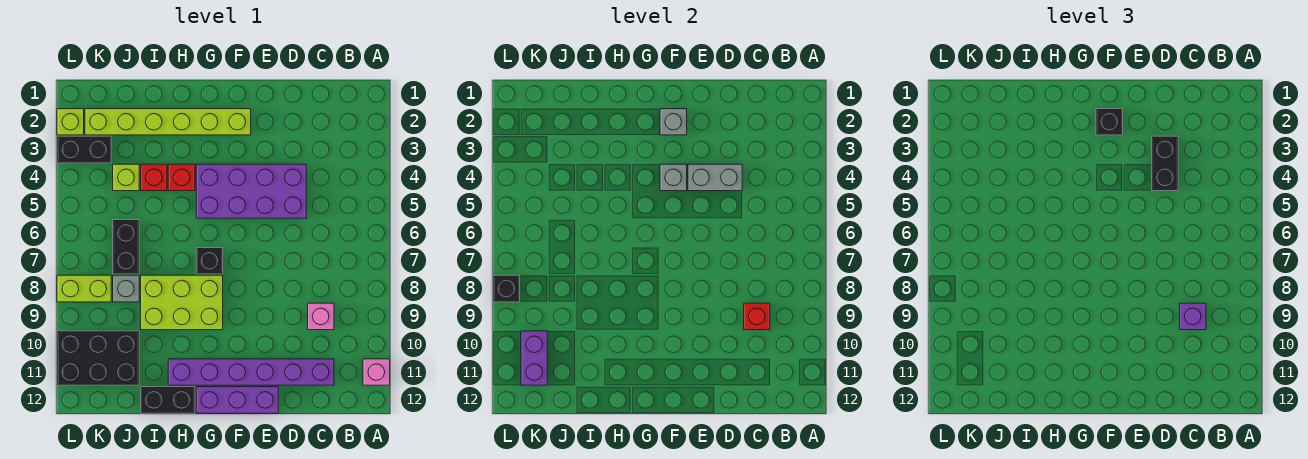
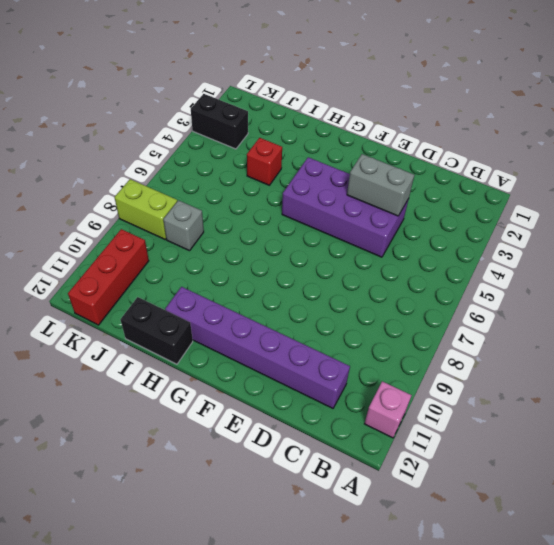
red brick K10:K12 level 1 -> black brick J10:L11 level 1
none -> pink brick C9 level 1
none -> purple brick E12:G12 level 1
none -> lime brick F2:K2 level 1

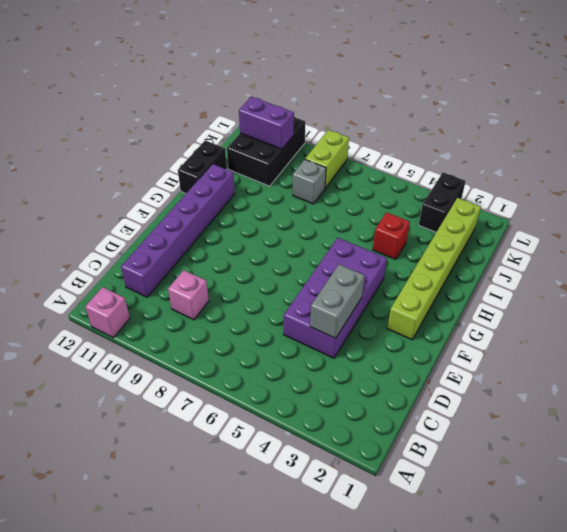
none -> purple brick E12:G12 level 1
none -> black brick G7 level 1
none -> lime brick G8:I9 level 1

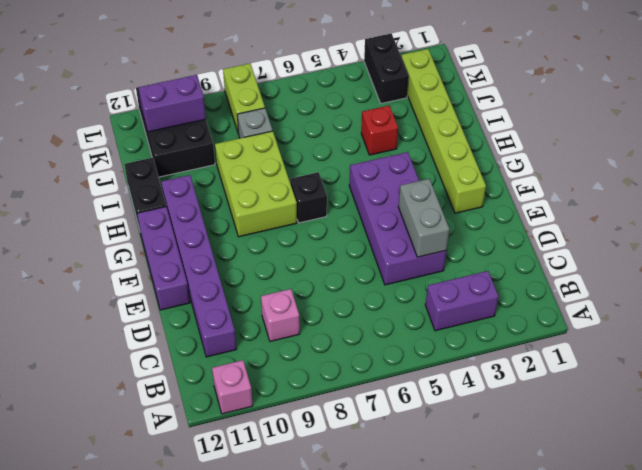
purple brick B3:B4 level 1 -> none
none -> red brick H4 level 1
none -> lime brick J4 level 1
none -> black brick J6:J7 level 1

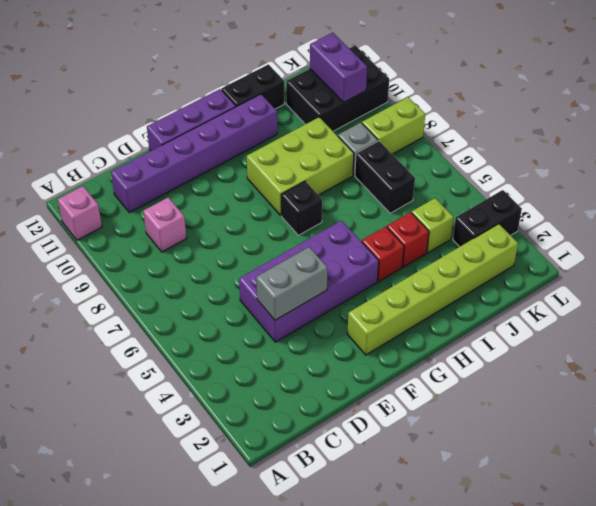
none -> lime brick L2 level 1
none -> red brick C9 level 2
none -> grey brick F2 level 2

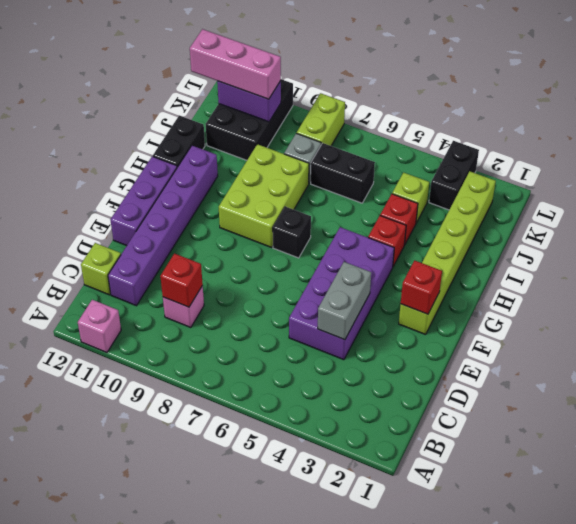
lime brick C12 level 1 -> lime brick L2 level 1
red brick F2 level 2 -> grey brick F2 level 2
pink brick K10:K12 level 3 -> none
none -> grey brick F4 level 2
none -> black brick L8 level 2
none -> purple brick C9 level 3

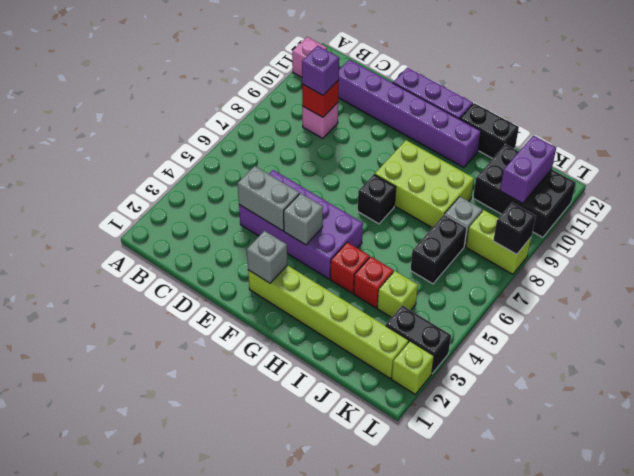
none -> black brick D3:D4 level 3
none -> black brick F2 level 3

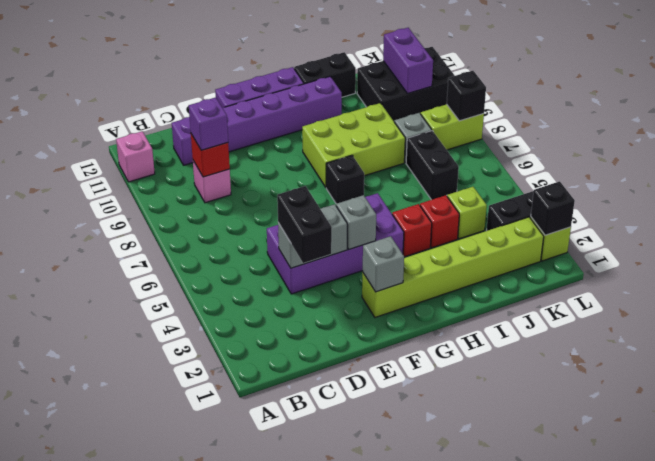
black brick L2 level 2 -> black brick F2 level 3

